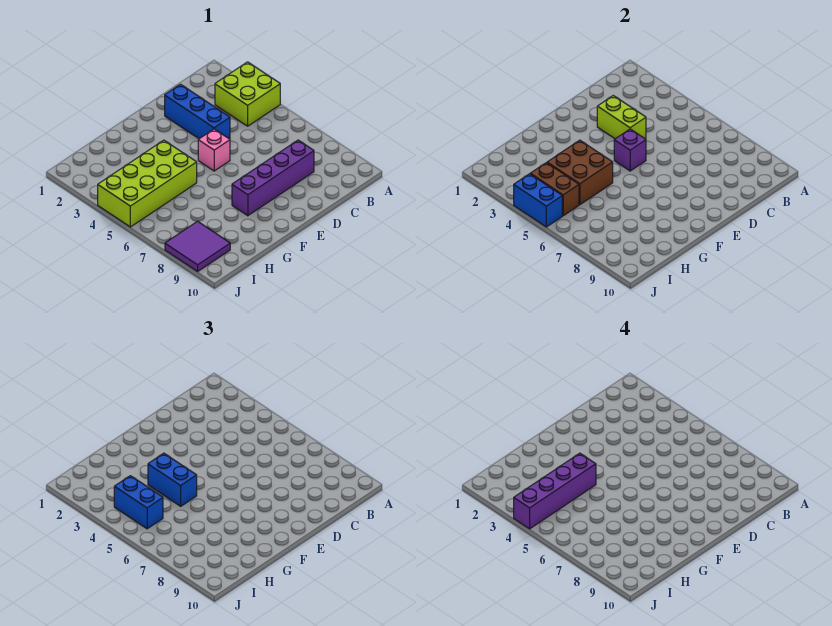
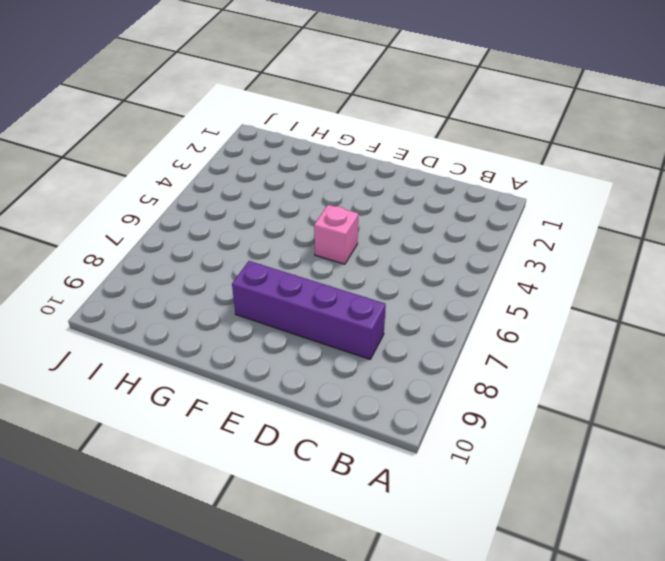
none -> lime brick A3:B4 level 1
none -> blue brick D2:D4 level 1
none -> lime brick G4:J5 level 1

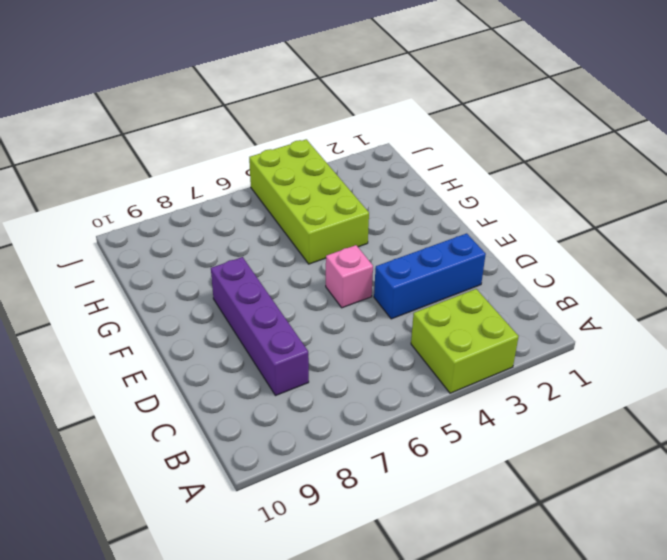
none -> purple tile I8:J9 level 1
none -> lime brick D3:D4 level 2
none -> purple brick E5 level 2

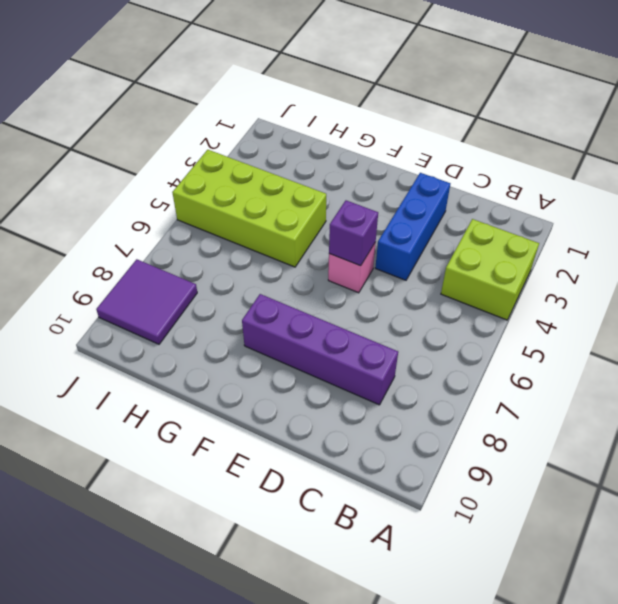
none -> lime brick D3:D4 level 2
none -> brown brick G4:H5 level 2
none -> brown brick I4:I5 level 2

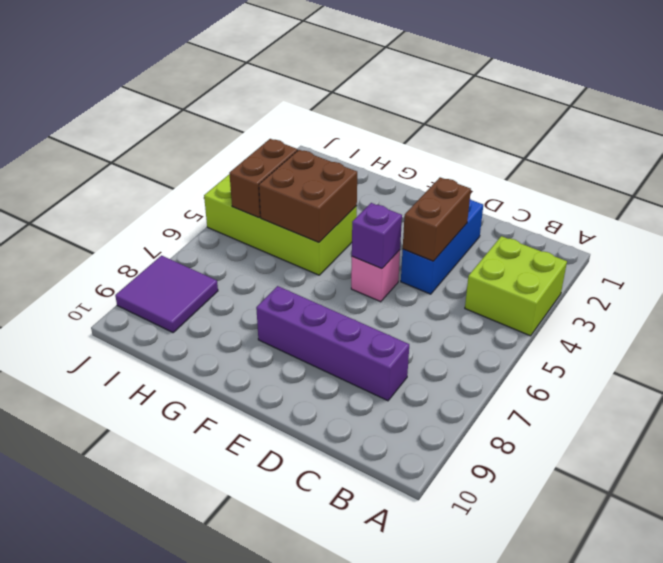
brown brick D3:D4 level 2 -> lime brick D3:D4 level 2
none -> blue brick J4:J5 level 2
none -> blue brick G4:G5 level 3
none -> blue brick I4:I5 level 3

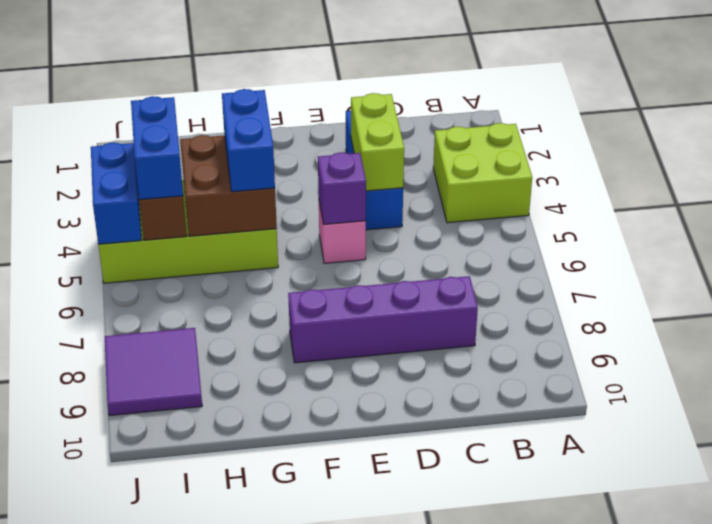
none -> purple brick G4:J4 level 4

